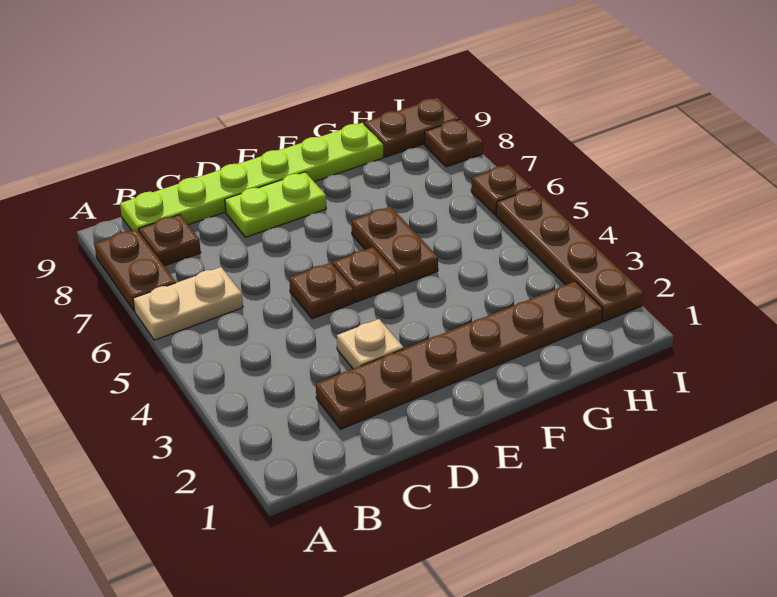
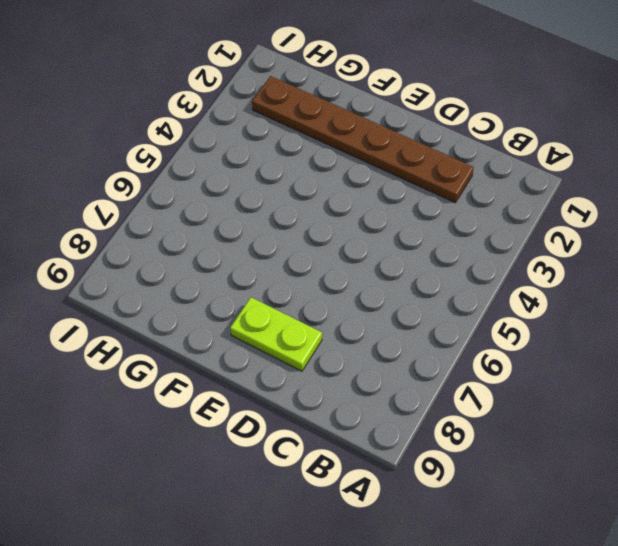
none -> tan plate A6:B6 level 1
none -> brown plate A7:A8 level 1
none -> brown plate B8 level 1

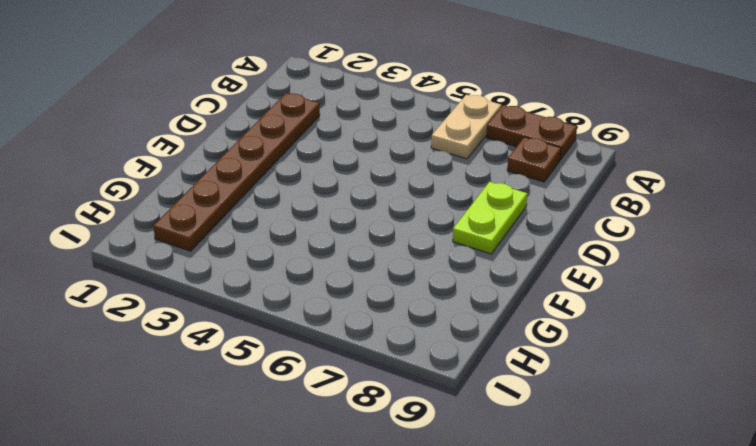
none -> lime plate B9:G9 level 1
none -> tan plate D3 level 1
none -> brown plate D5 level 1

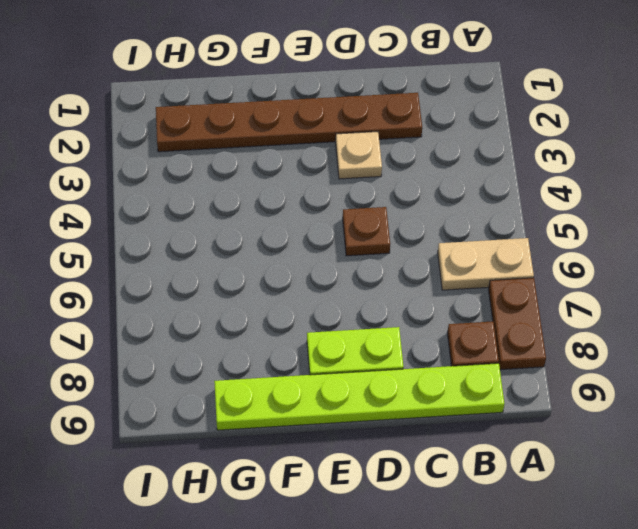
none -> brown plate E5 level 1
none -> brown plate F5:F6 level 1
none -> brown plate H9:I9 level 1

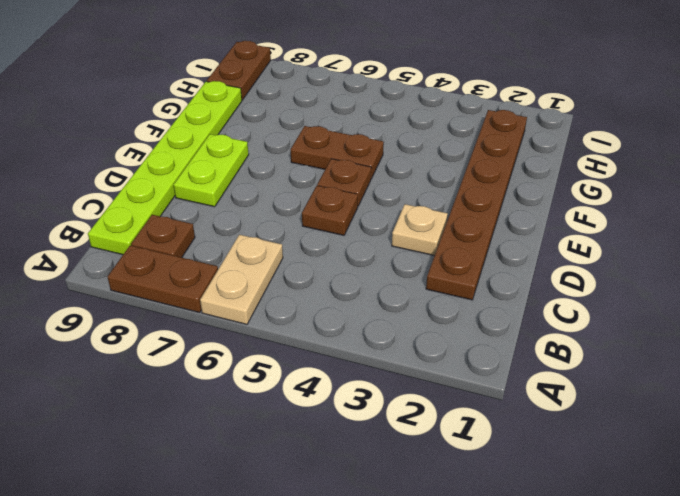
none -> brown plate I2:I5 level 1
none -> brown plate I6 level 1
none -> brown plate I8 level 1

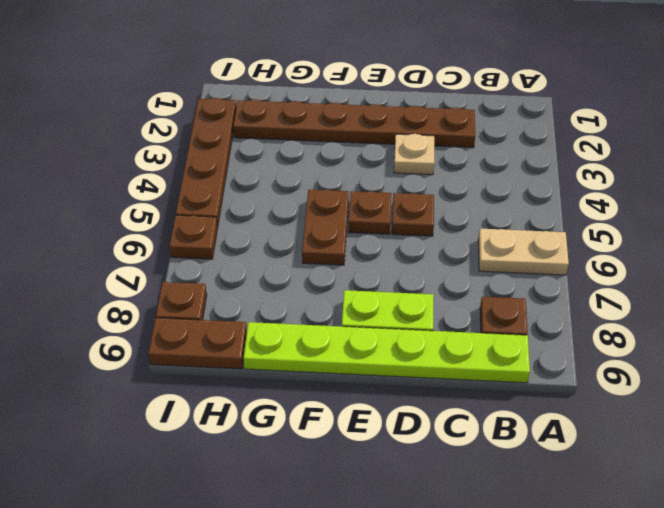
none -> brown plate A7:A8 level 1

